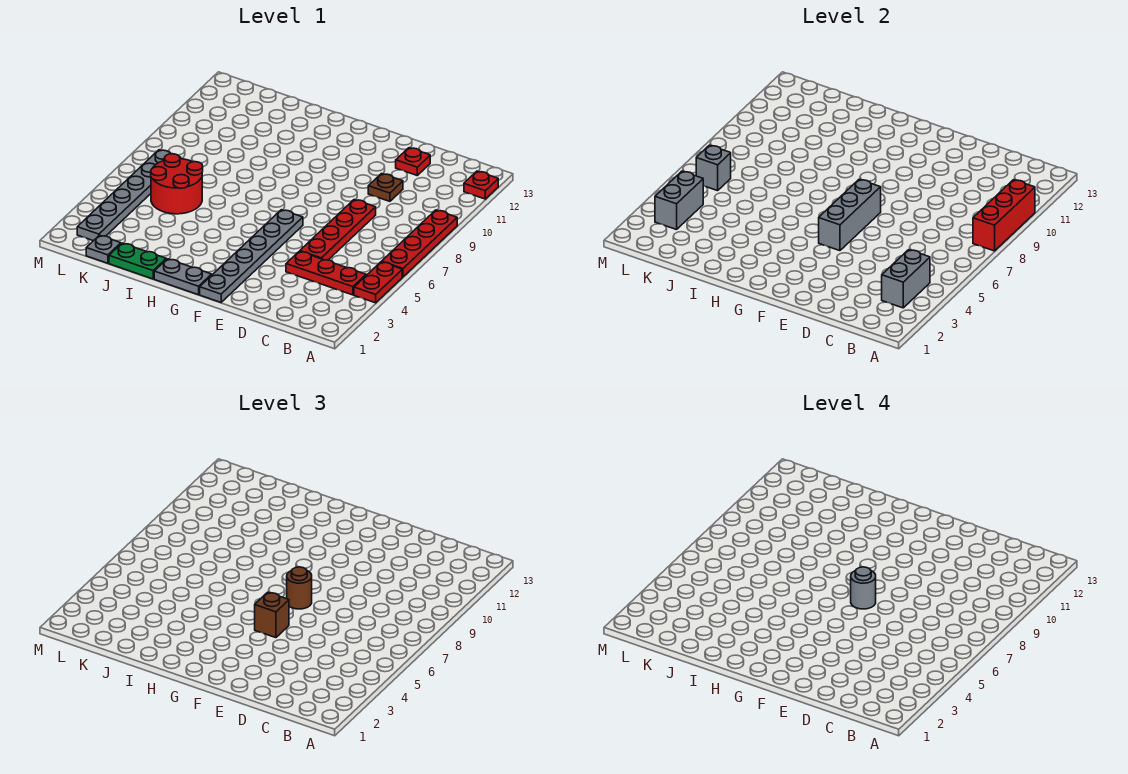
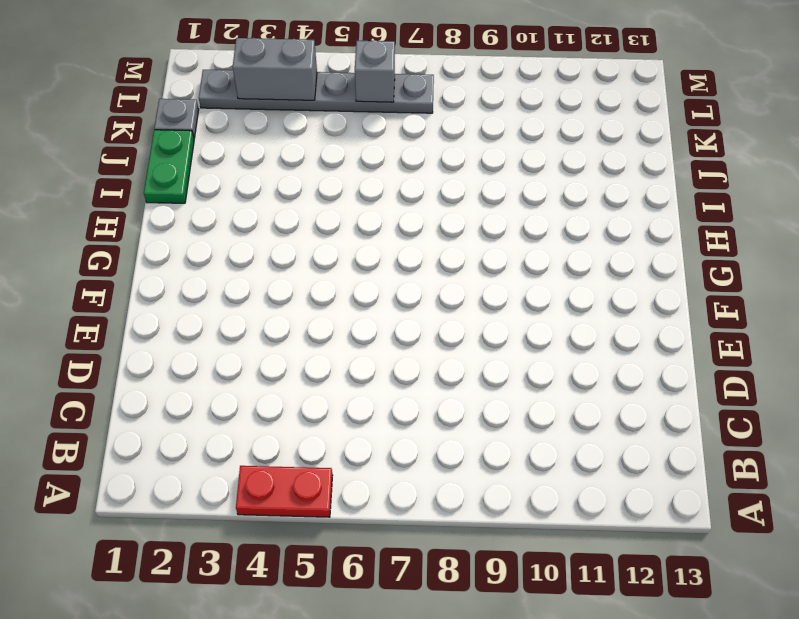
none -> red plate A6:A9 level 1
none -> red plate A12 level 1
none -> red plate B4:D4 level 1

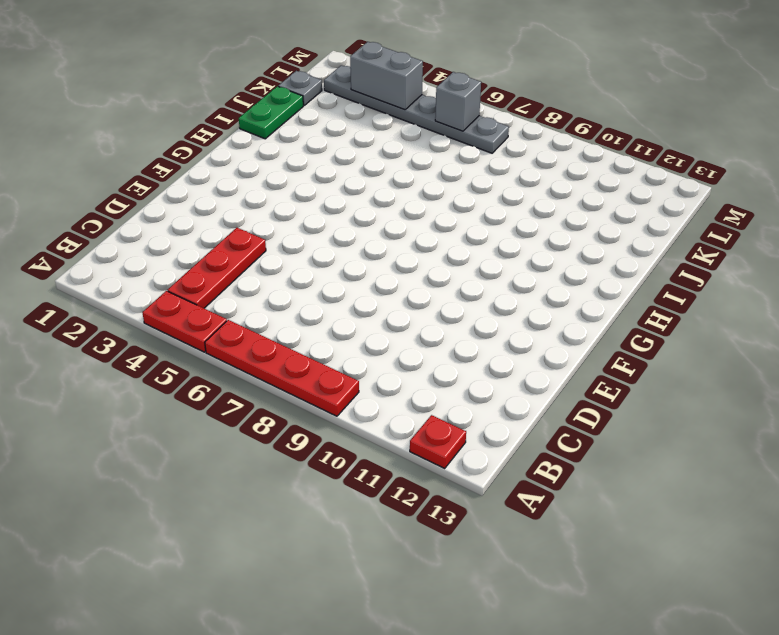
none -> red plate D5:D8 level 1
none -> brown plate D10 level 1
none -> red plate D12 level 1

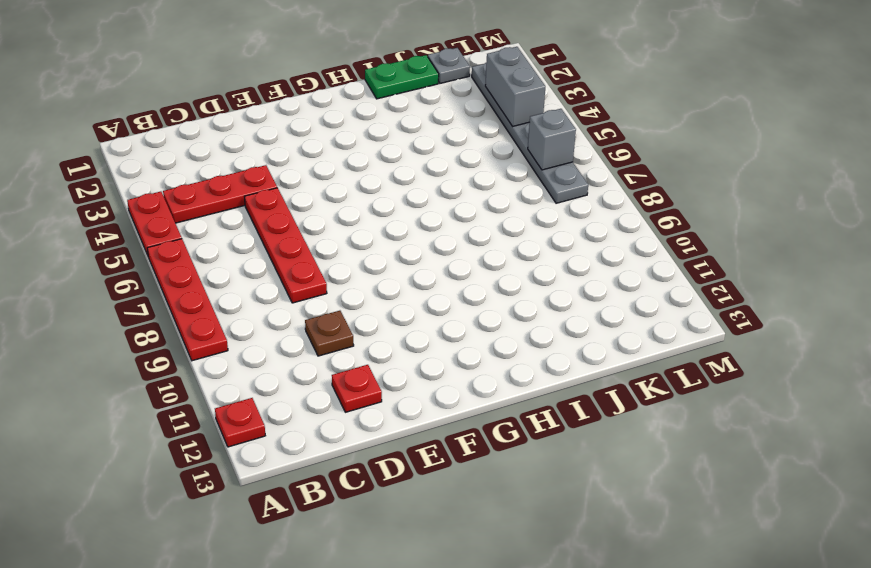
none -> grey plate F1:F6 level 1
none -> grey plate G1:H1 level 1
none -> red round brick J5:K6 level 1

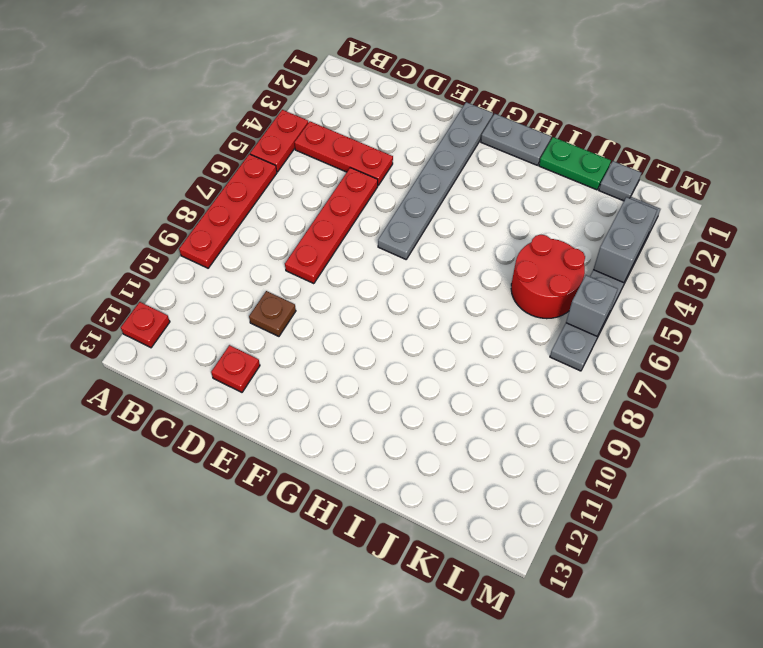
none -> red brick A8:A10 level 2
none -> grey brick B3:B4 level 2
none -> grey brick F5:F7 level 2

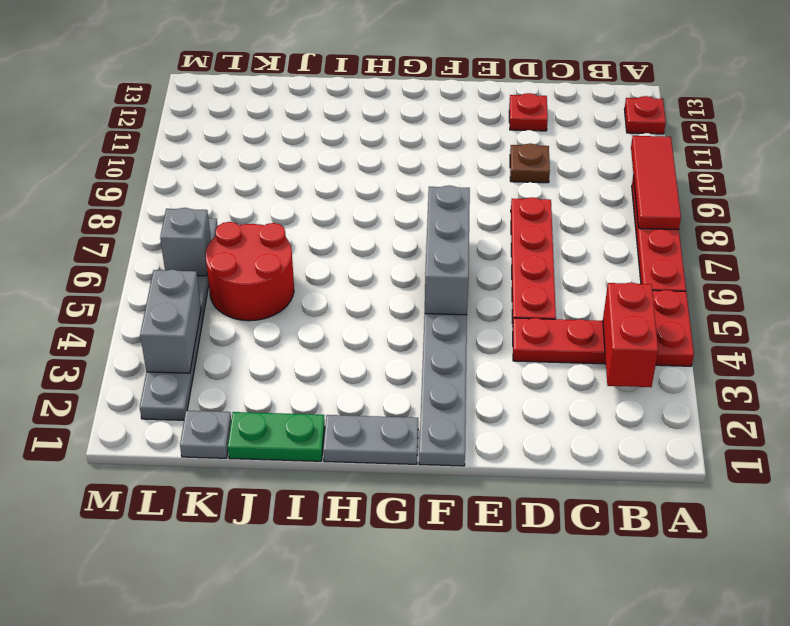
red tile A8:A10 level 2 -> red brick A8:A10 level 2
red brick B3:B4 level 2 -> grey brick B3:B4 level 2
none -> brown brick F5 level 3
none -> brown round brick F7 level 3
none -> grey round brick F7 level 4

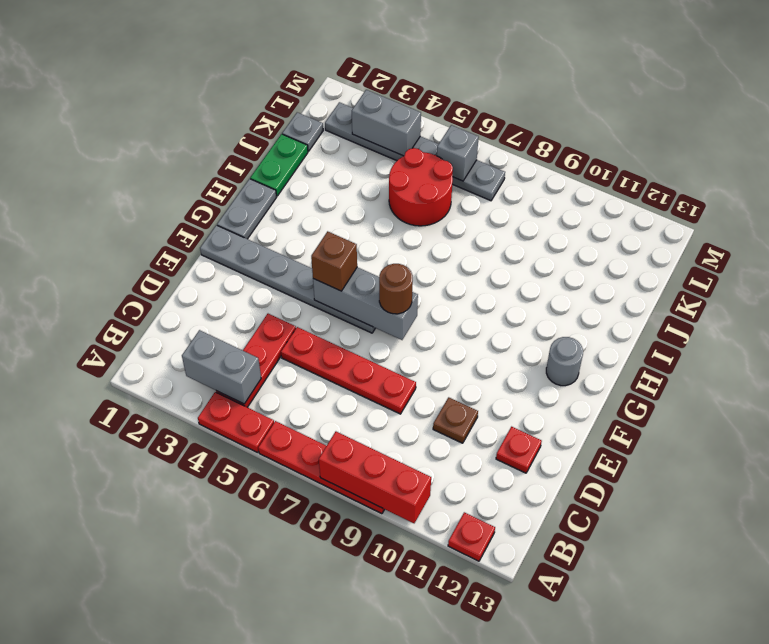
grey round brick G12 level 1 -> grey round brick F7 level 4

